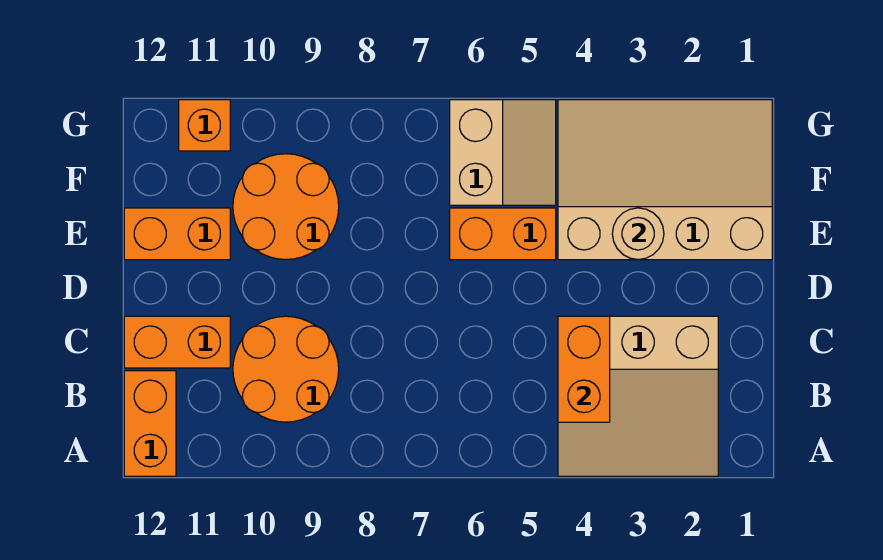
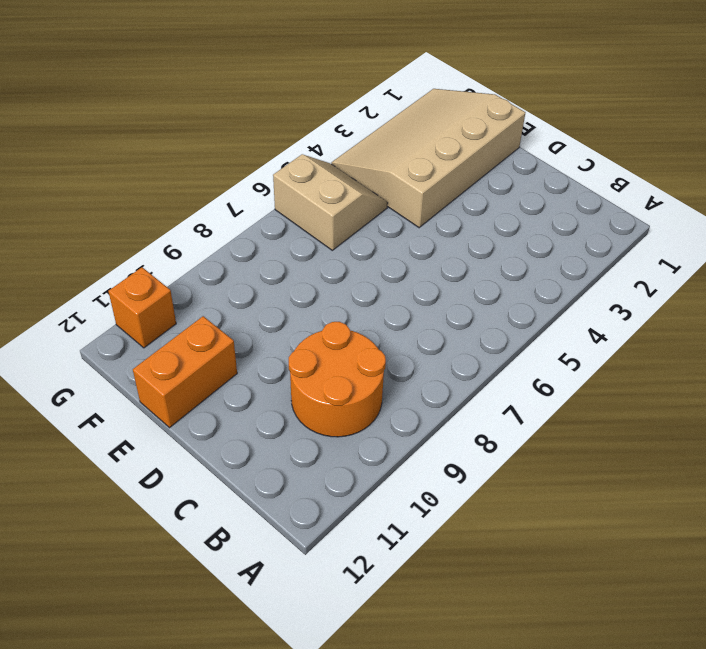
none -> tan slope A2:C4 level 1 top C
none -> orange brick A12:B12 level 1
none -> orange brick C11:C12 level 1

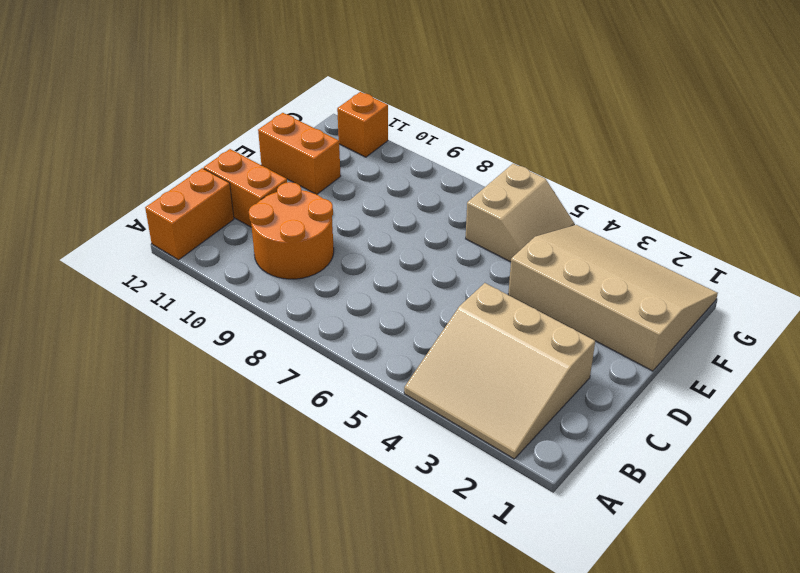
none -> orange brick E5:E6 level 1
none -> orange round brick E9:F10 level 1
none -> orange brick B4:C4 level 2

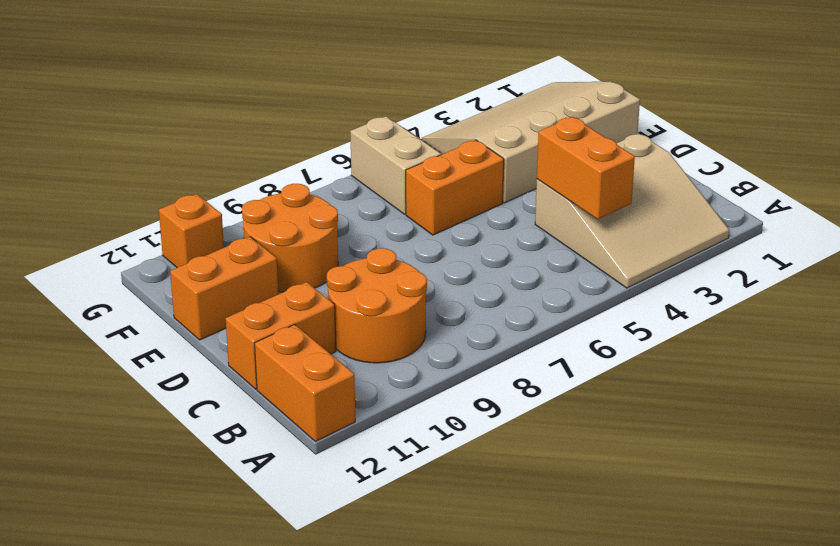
none -> tan round brick E3 level 2

